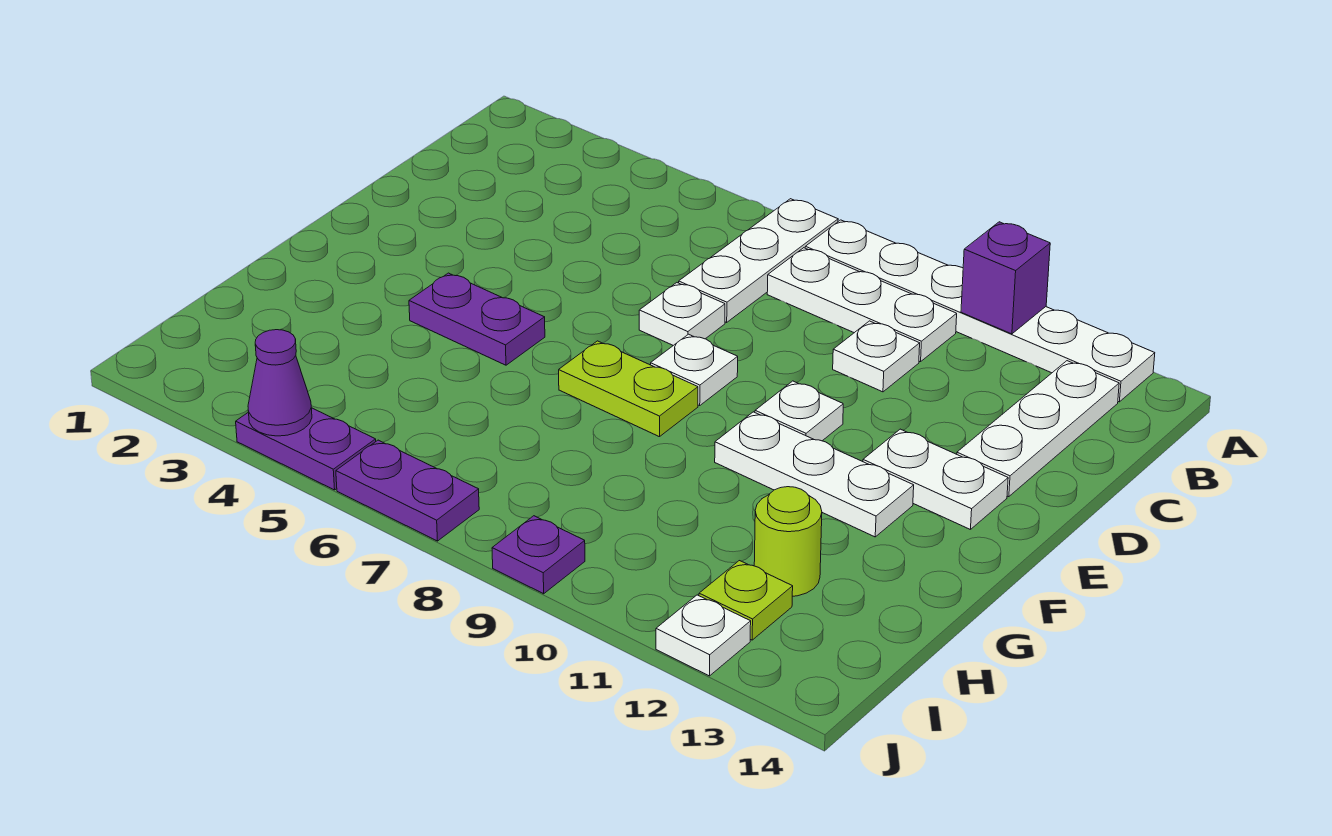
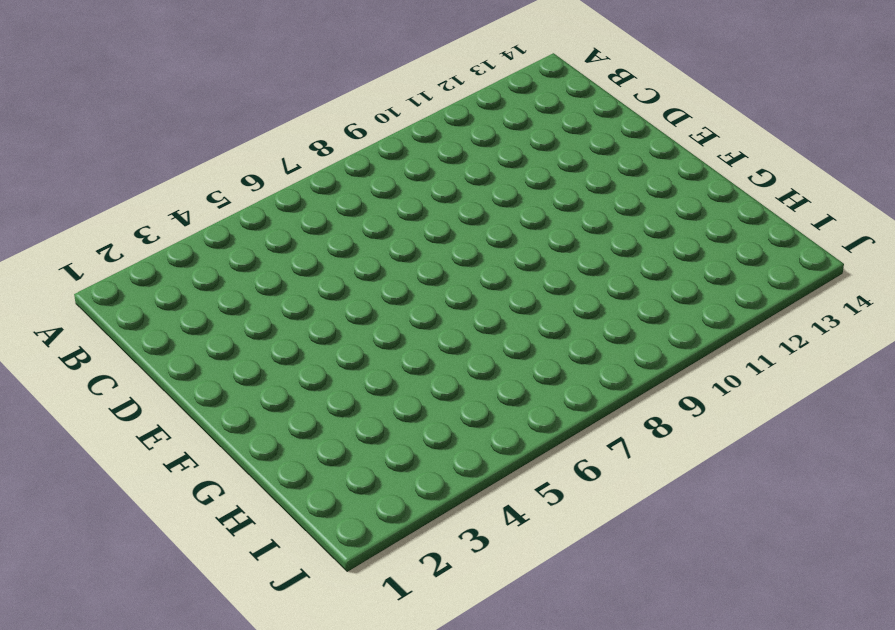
none -> white plate A7:C7 level 1
none -> white plate A8:A13 level 1
none -> white plate B8:B10 level 1

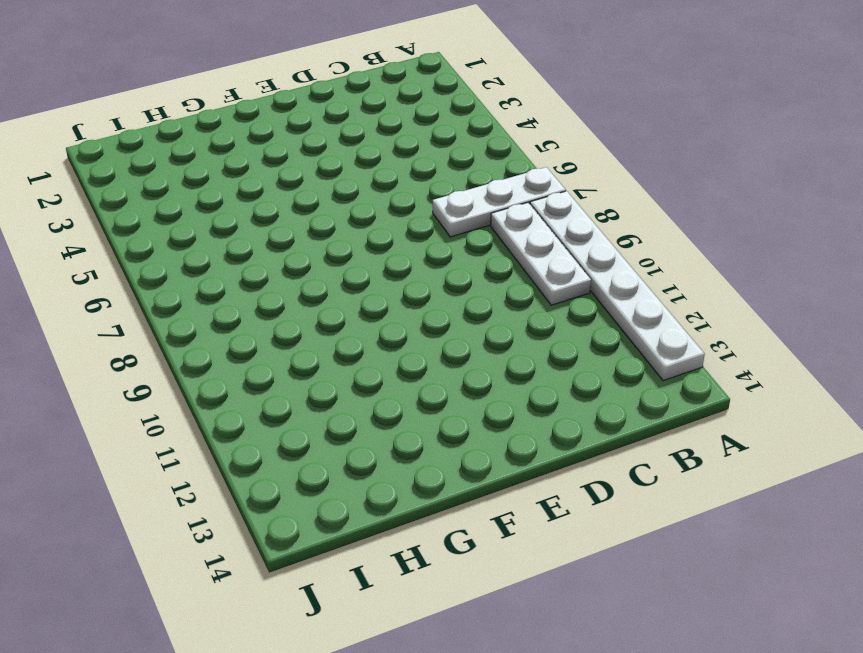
none -> white plate B13:D13 level 1
none -> white plate C10 level 1
none -> white plate D7 level 1

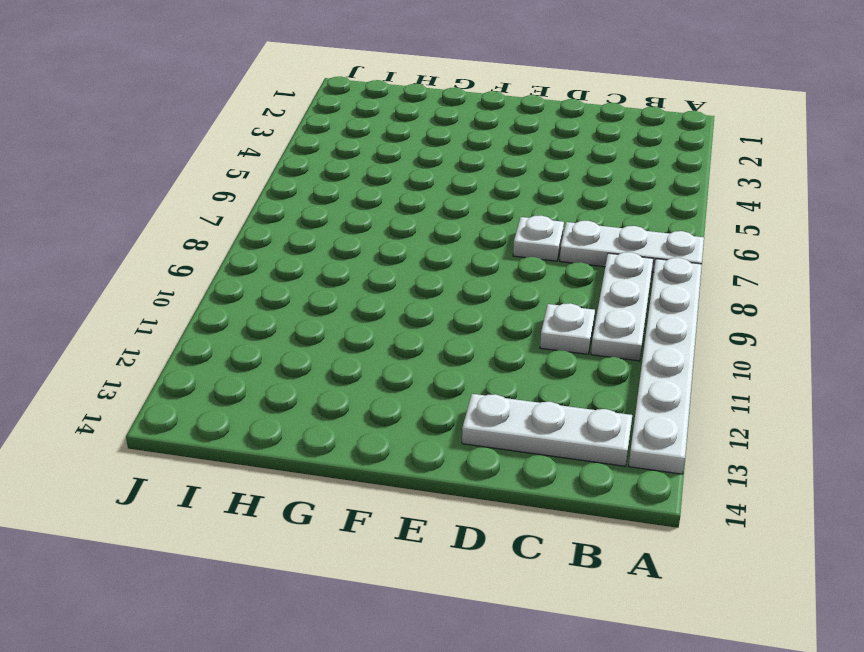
none -> white plate E8 level 1
none -> white plate E10 level 1
none -> white plate E12:E13 level 1

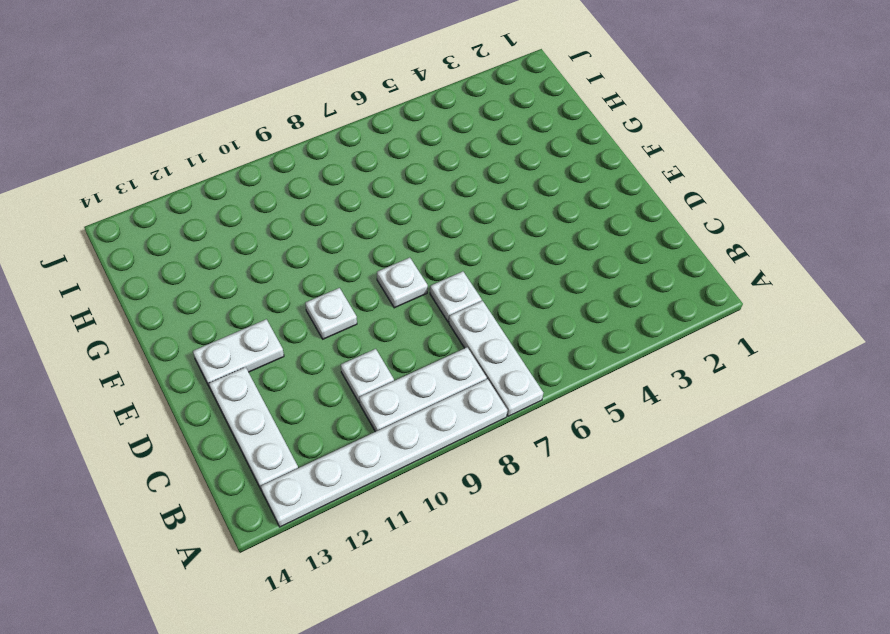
none -> purple plate F4:F5 level 1
none -> lime plate F7:F8 level 1
none -> white plate F10:F12 level 1

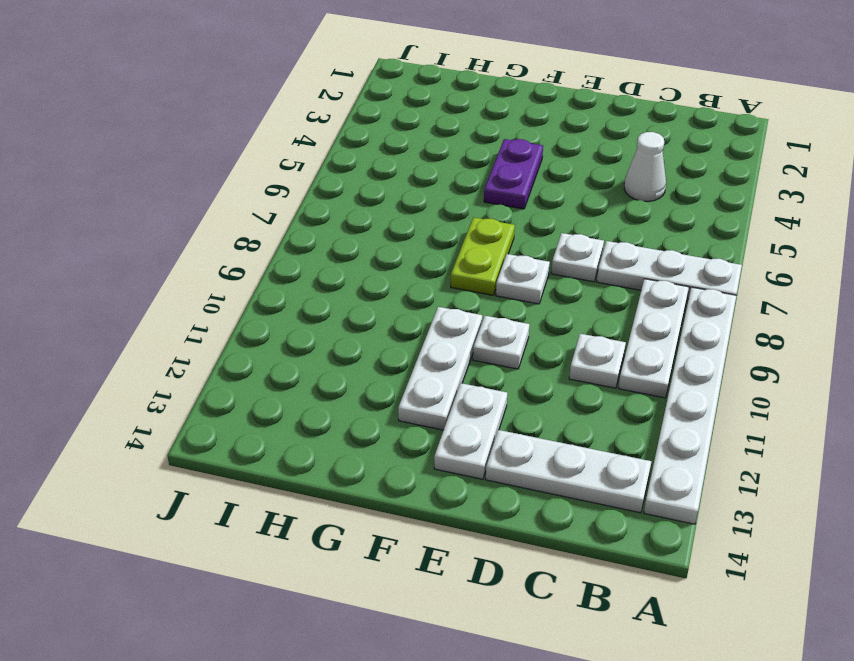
white cone C4 level 1 -> none
none -> lime round brick H12 level 1
none -> lime plate I12 level 1
none -> purple plate J4:J5 level 1

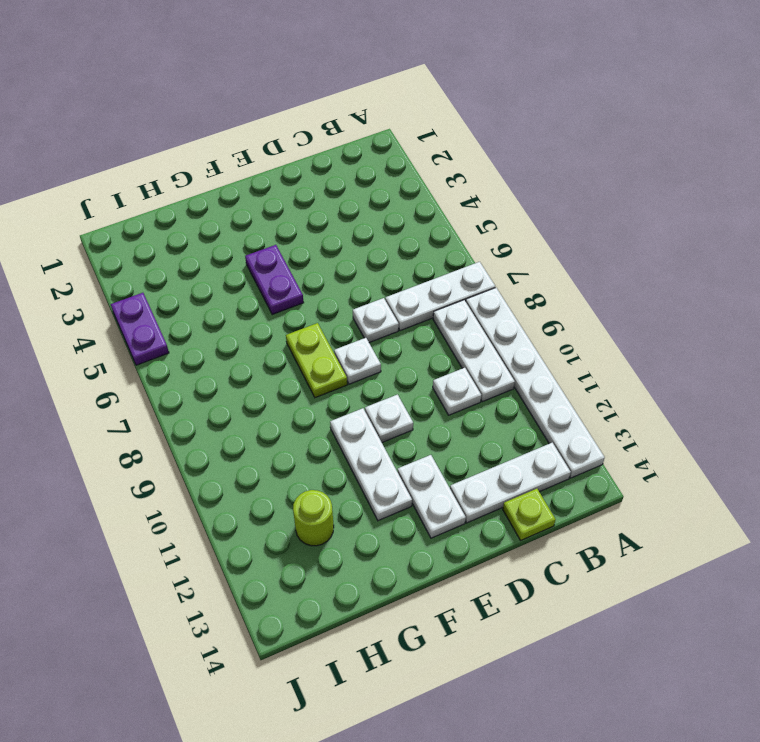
lime plate C14 level 1 -> lime plate I12 level 1
none -> purple plate J6:J7 level 1
none -> purple plate J9 level 1
none -> white plate J12 level 1

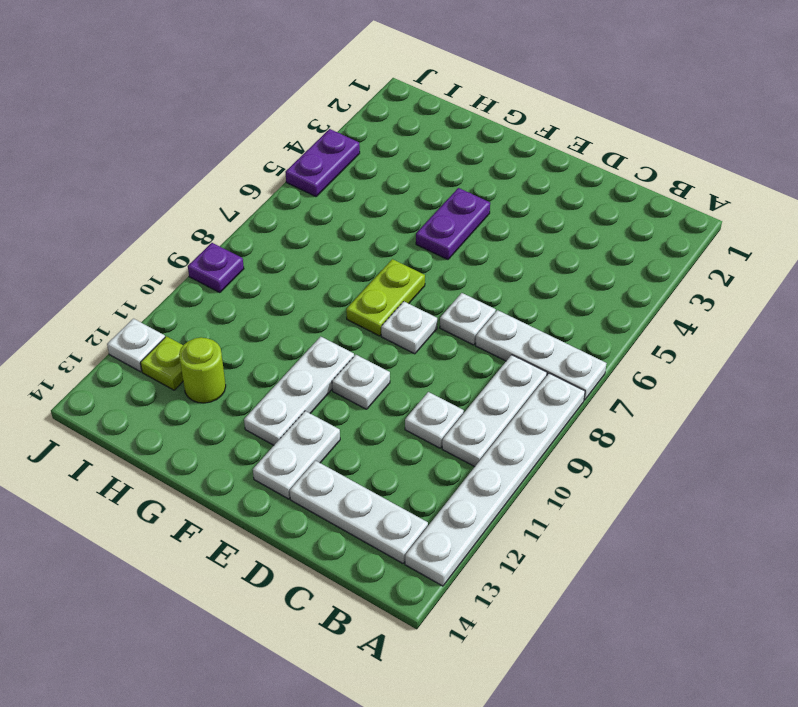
none -> purple plate J6:J7 level 1
none -> purple brick A11 level 2
none -> purple cone J4 level 2

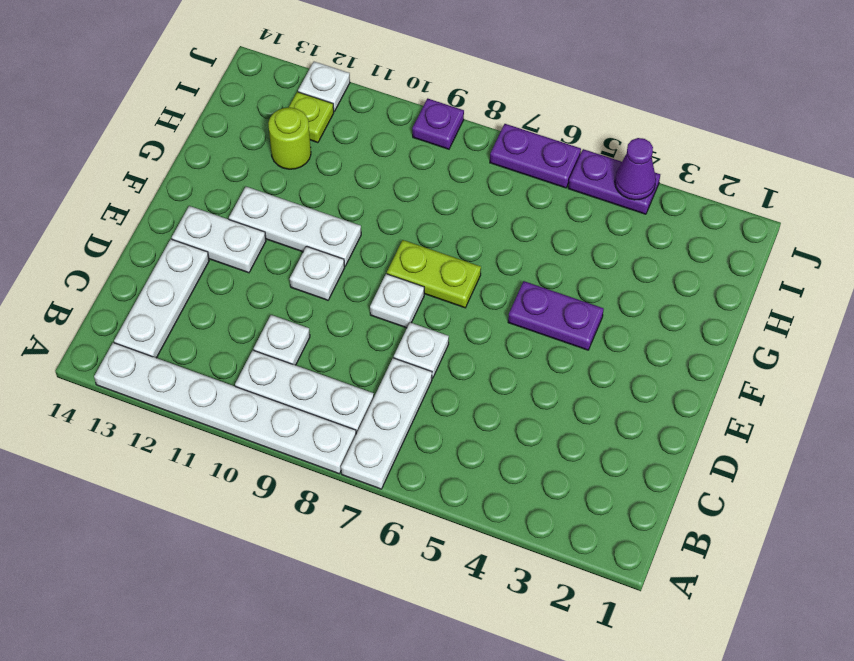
none -> purple brick A11 level 2

